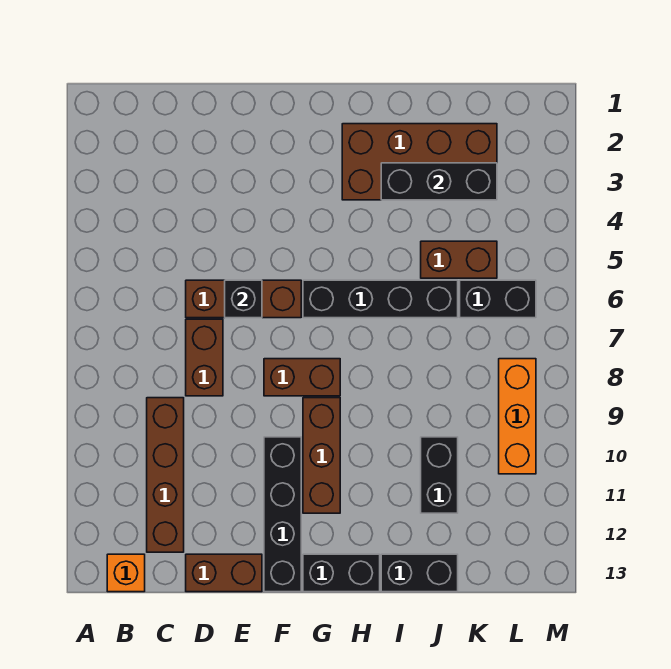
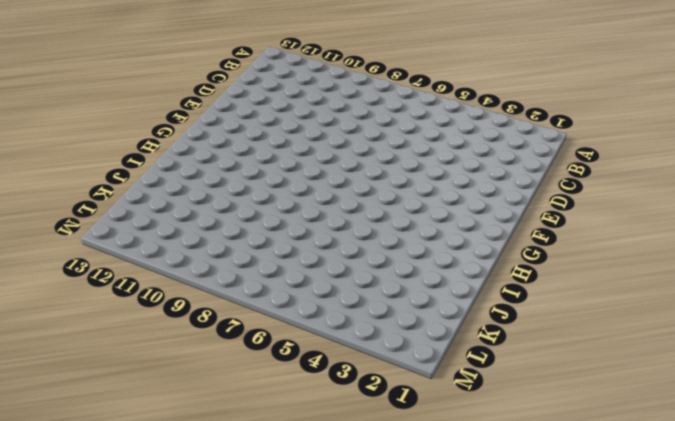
none -> orange brick B13 level 1
none -> brown brick C9:C12 level 1
none -> brown brick D6:F6 level 1

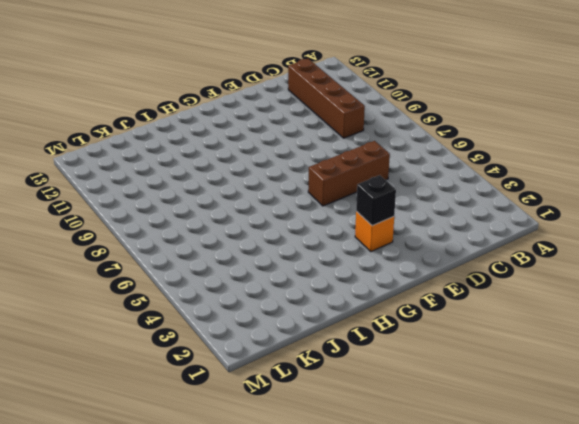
orange brick F3 level 1 -> orange brick B13 level 1
black brick F3 level 2 -> black brick E6 level 2
none -> brown brick D7:D8 level 1
none -> brown brick D13:E13 level 1
none -> brown brick F8:G8 level 1

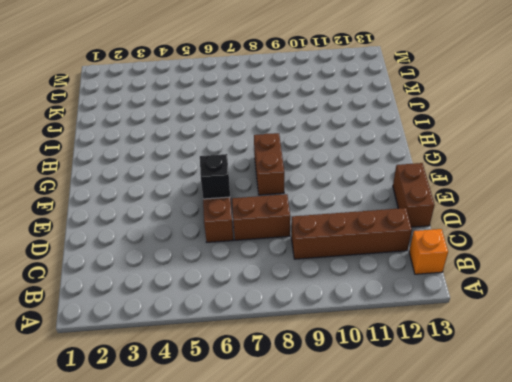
none -> black brick F10:F13 level 1
none -> black brick G6:J6 level 1
none -> brown brick G9:G11 level 1

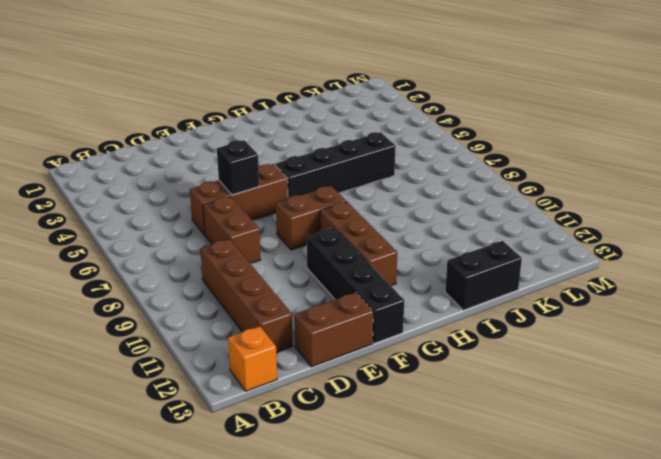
none -> black brick G13:H13 level 1
none -> brown brick H2:K3 level 1
none -> brown brick J5:K5 level 1

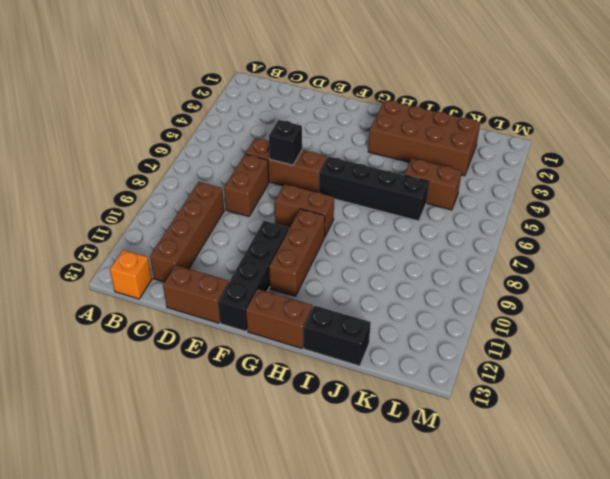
brown brick G13:H13 level 1 -> black brick G13:H13 level 1
none -> black brick J10:J11 level 1
none -> black brick K6:L6 level 1
none -> orange brick L8:L10 level 1

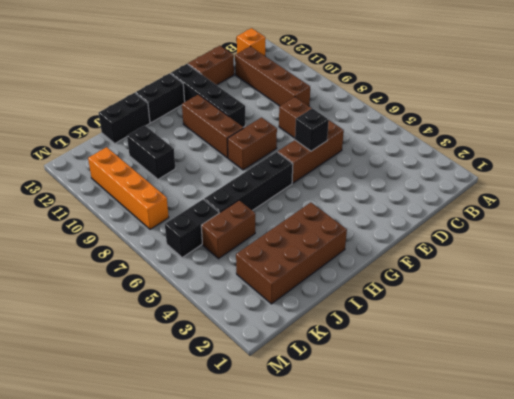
orange brick L8:L11 level 1 -> orange brick L8:L10 level 1
none -> black brick I3:K3 level 2

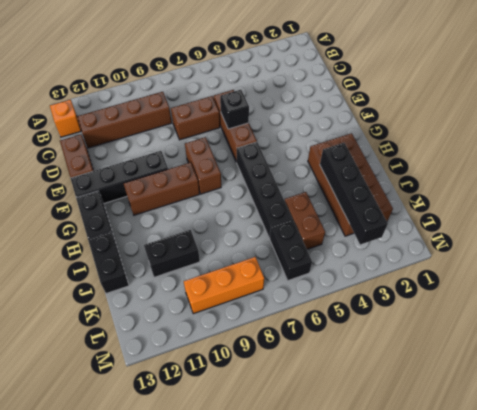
black brick I3:L3 level 2 -> black brick I3:K3 level 2

